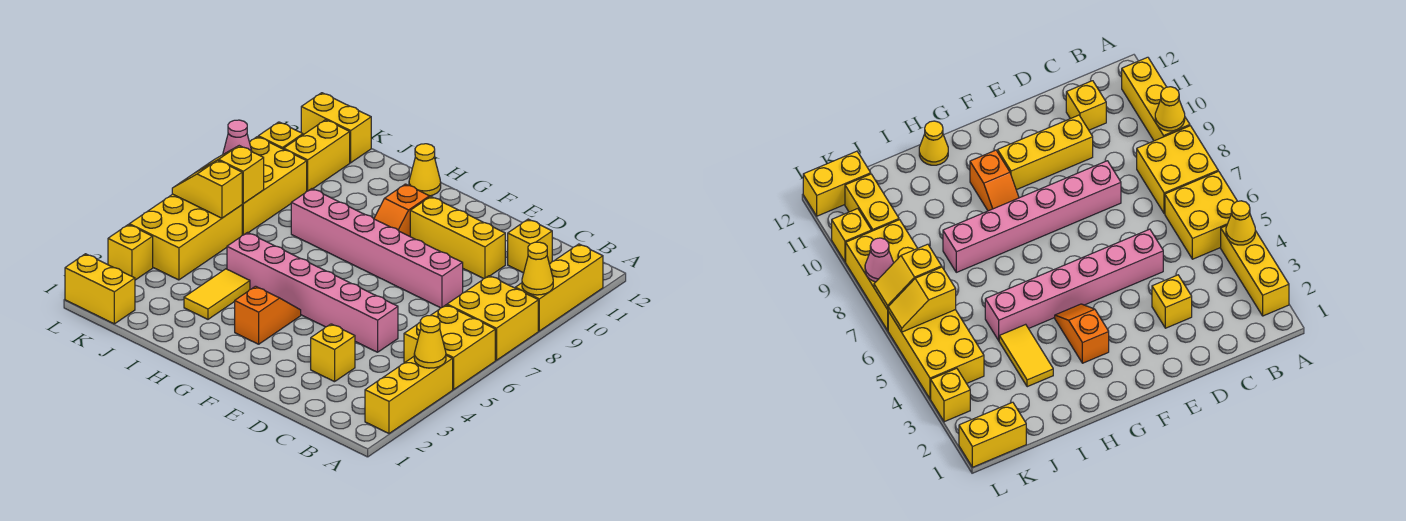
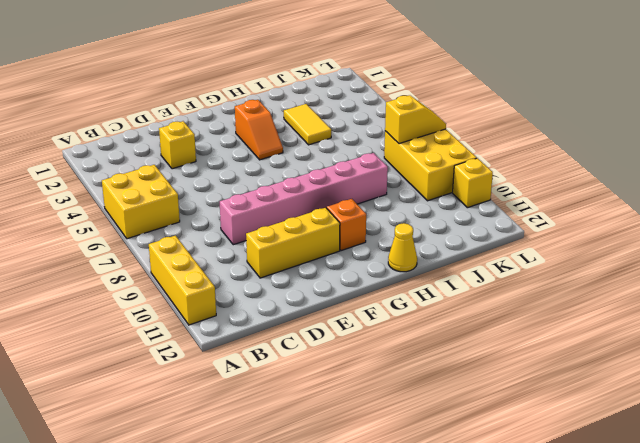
none -> yellow brick A2:A4 level 1
none -> yellow brick A7:B8 level 1
none -> yellow brick C11 level 1

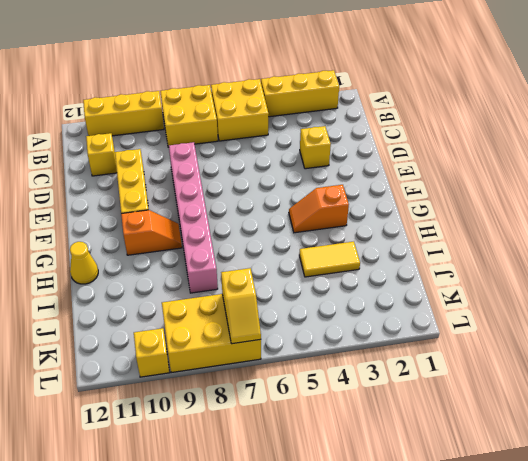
none -> pink brick D5:I5 level 1
none -> yellow brick K1:L1 level 1
none -> yellow brick K4:L6 level 1

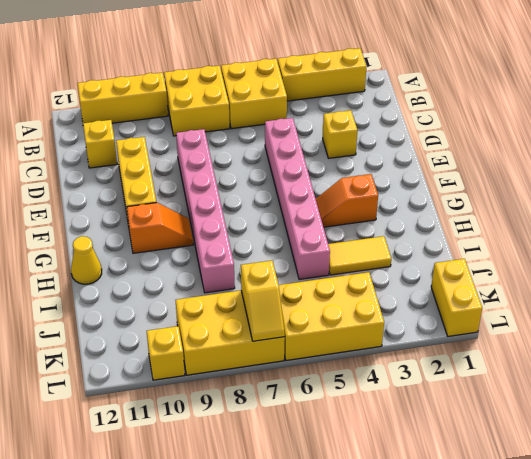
none -> yellow brick K10:K11 level 1
none -> yellow brick K12:L12 level 1
none -> yellow brick L3 level 1

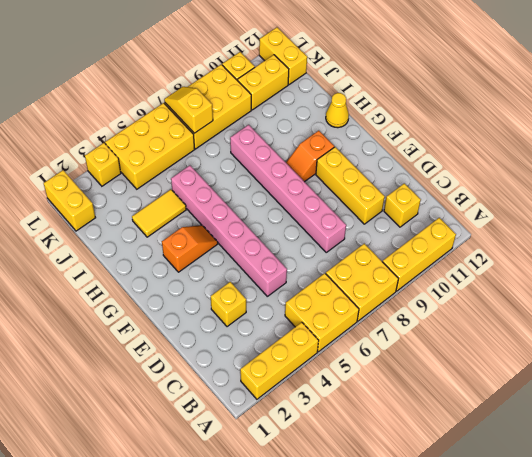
none -> yellow cone A4 level 2
none -> yellow cone A9 level 2
none -> yellow slope K6:L6 level 2 top K

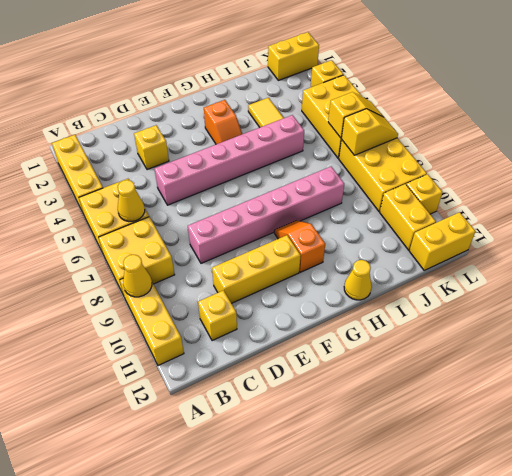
yellow cone B6 level 2 -> yellow cone A4 level 2
none -> pink cone L8 level 2

